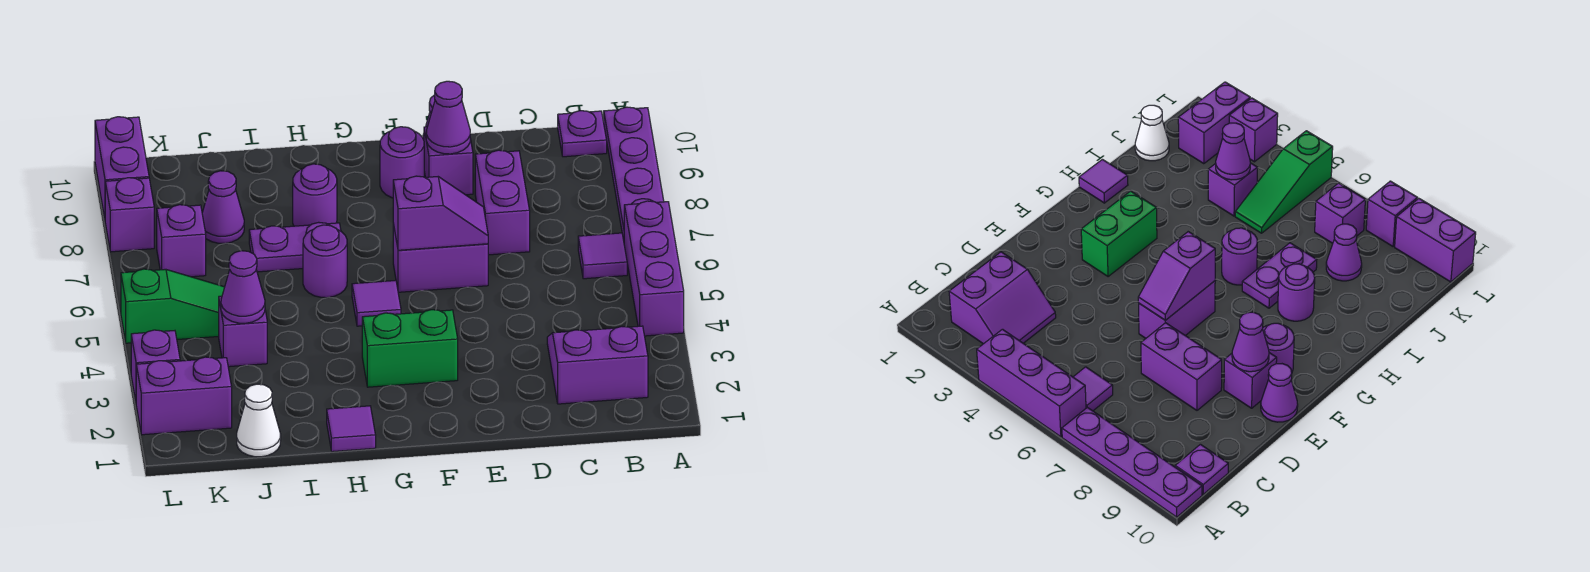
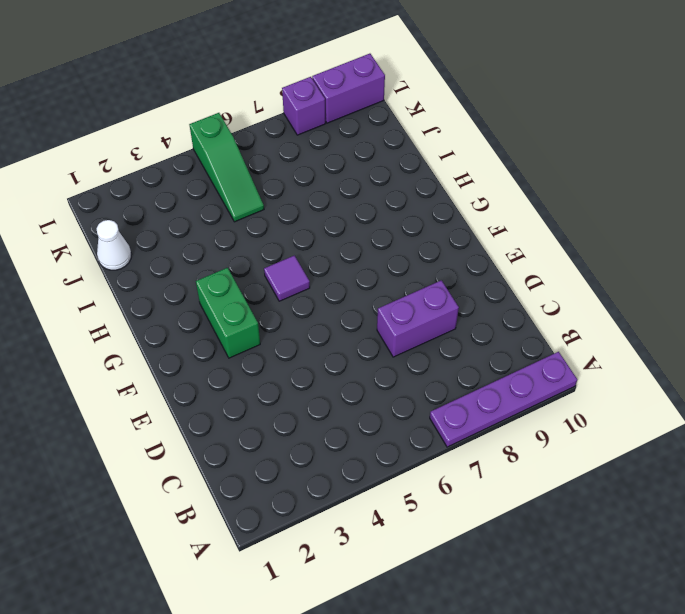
none -> purple brick A4:A6 level 1
none -> purple slope B2:C3 level 1 top 2
none -> purple tile B6 level 1

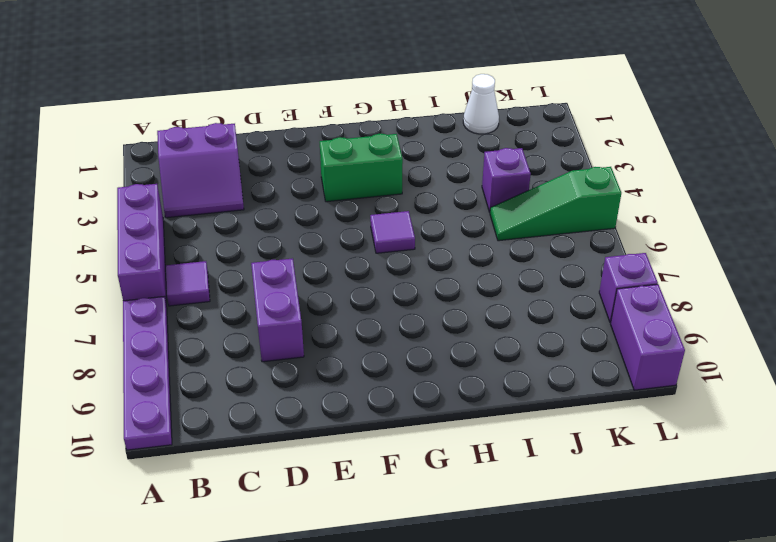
none -> purple plate B10 level 1
none -> purple brick E6:F6 level 1
none -> purple brick E9 level 1

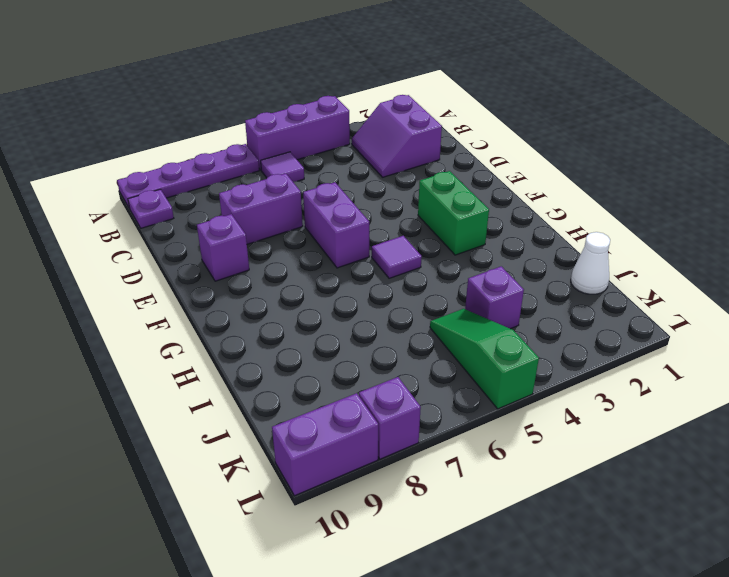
none -> purple cone E10 level 1
none -> purple round brick F9 level 1
none -> purple tile H1 level 1

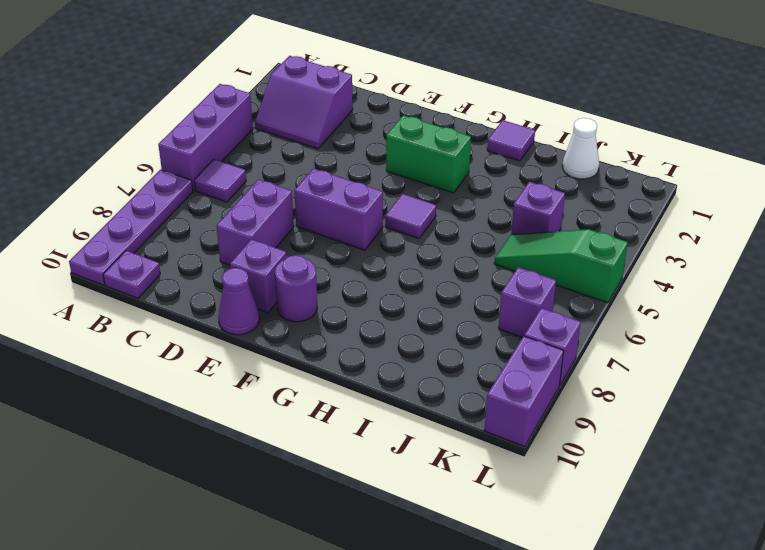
none -> purple round brick H6 level 1
none -> purple plate H7:I7 level 1
none -> purple round brick H8 level 1

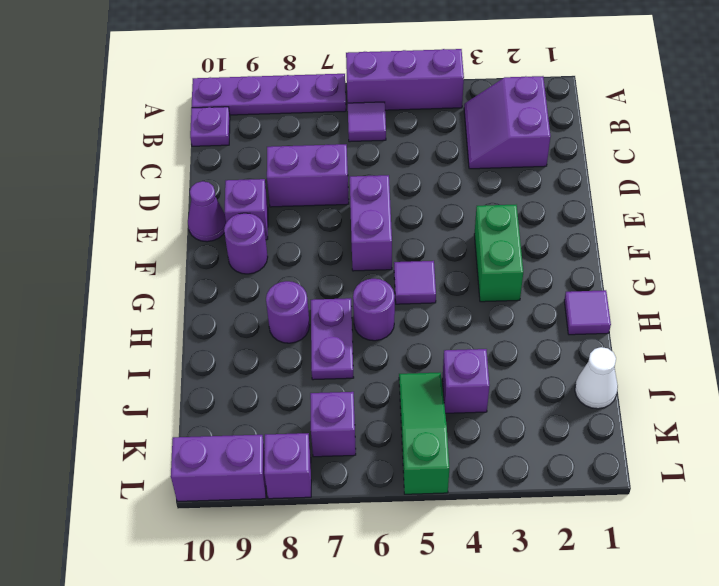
none -> purple cone J8 level 1
none -> purple brick K2:L2 level 1
none -> purple brick L3 level 1

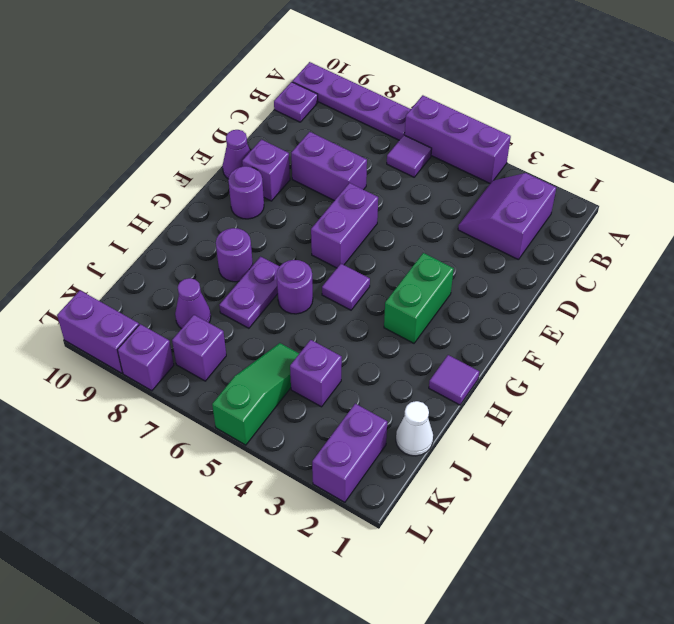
none -> purple brick L3 level 1
none -> purple slope E6:F6 level 2 top F
none -> purple cone E9 level 2

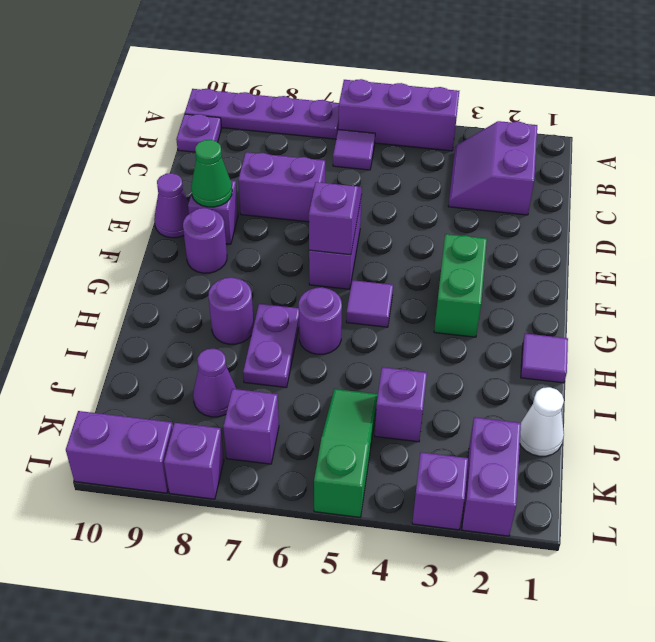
green cone E9 level 2 -> purple cone E9 level 2
none -> purple cone J4 level 2

